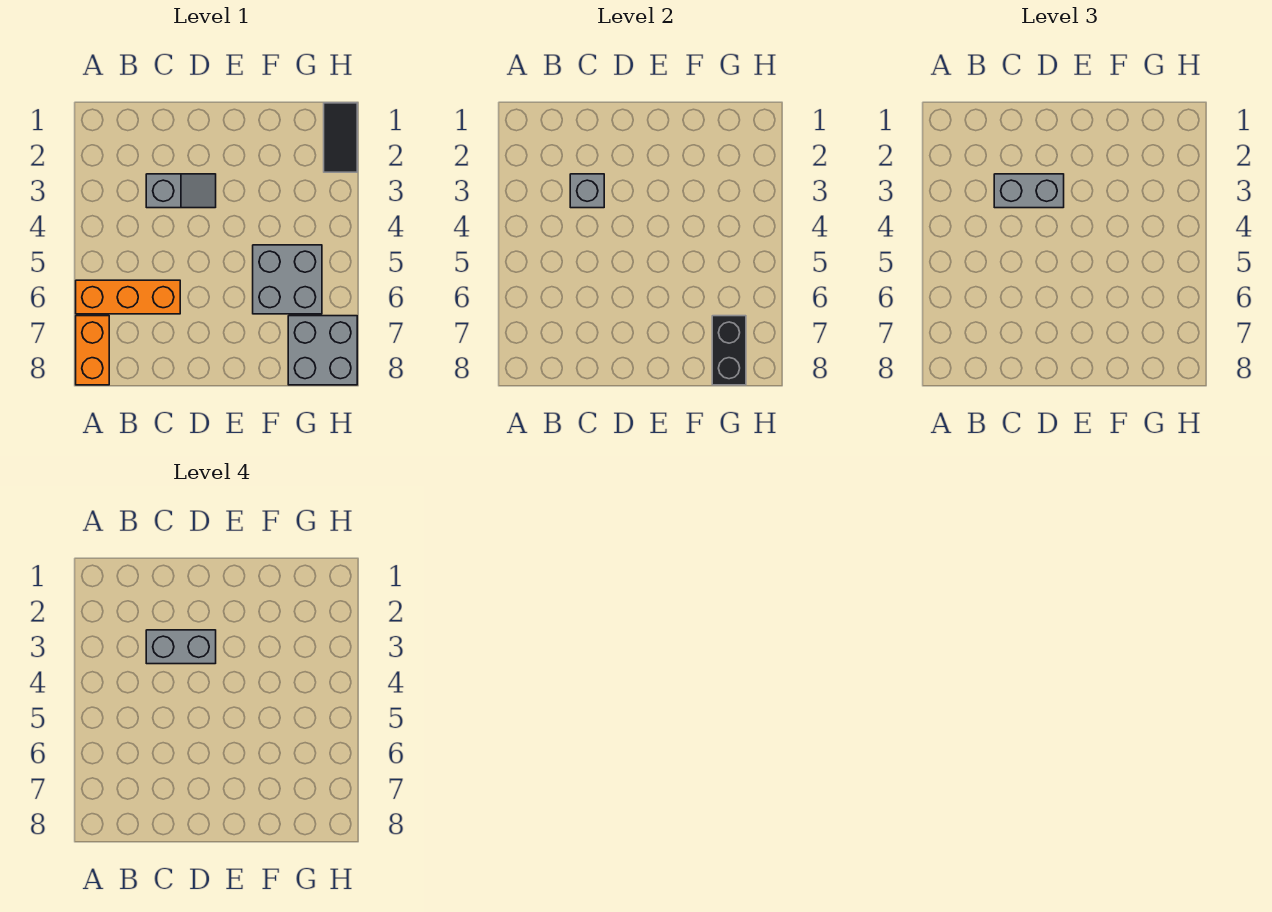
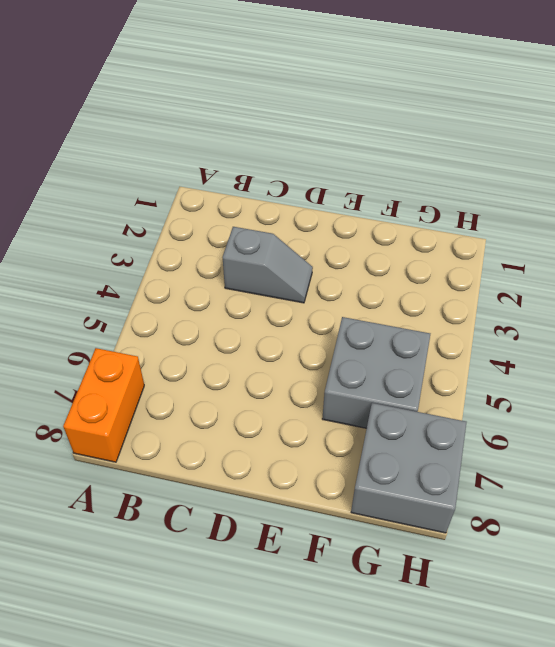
none -> orange brick A6:C6 level 1
none -> black tile H1:H2 level 1

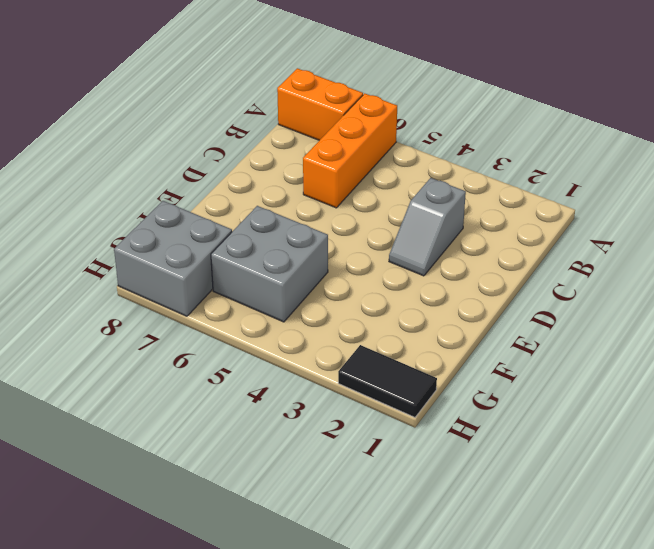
none -> grey brick C3 level 2
none -> black brick G7:G8 level 2

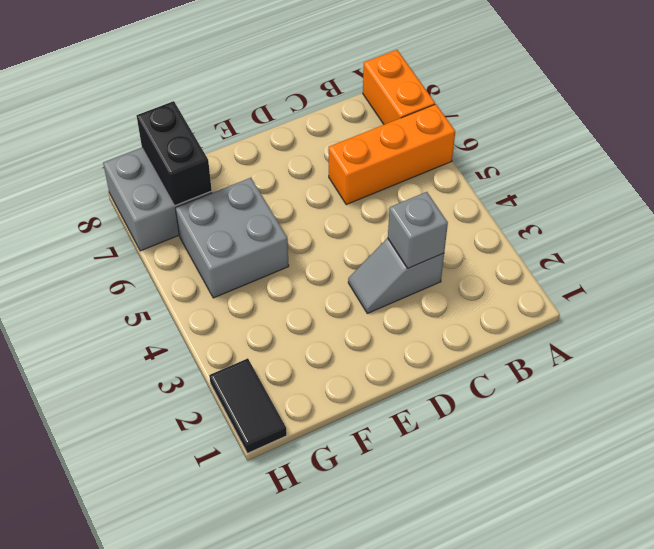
none -> grey brick C3:D3 level 3
none -> grey brick C3:D3 level 4

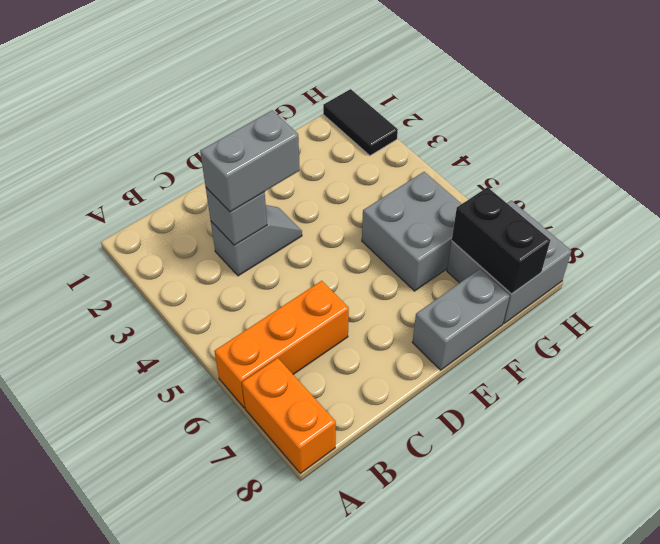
grey brick E8:F8 level 1 -> grey brick C3:D3 level 4

